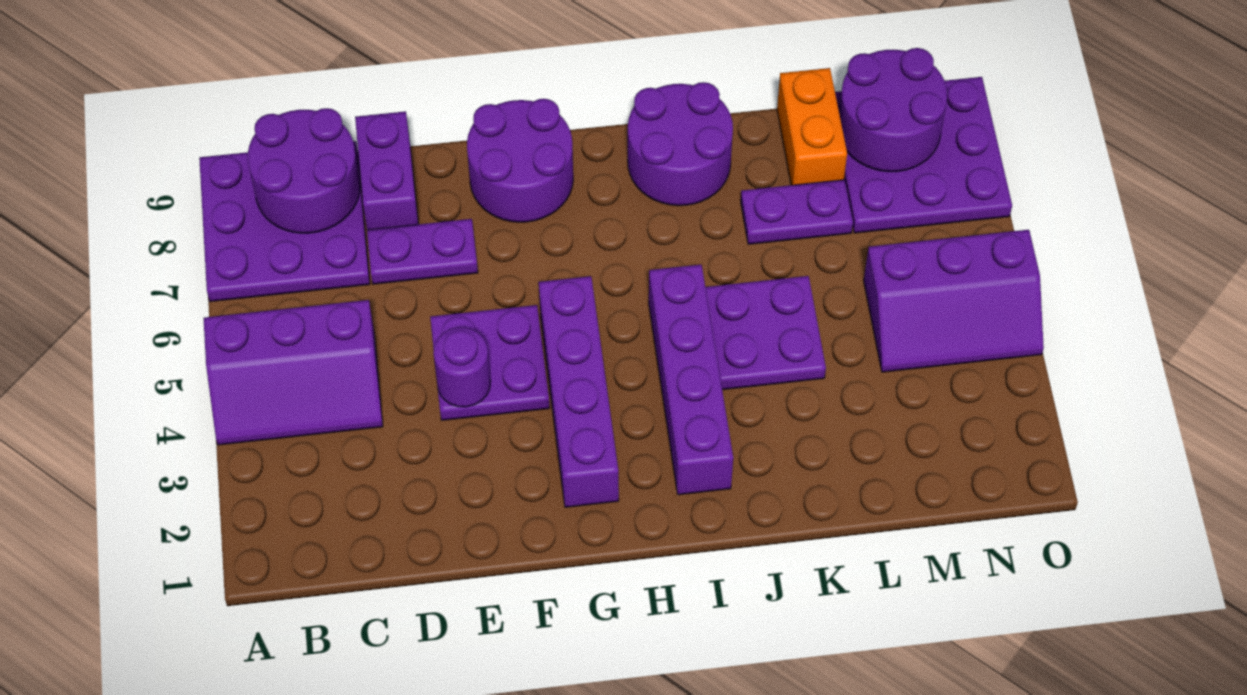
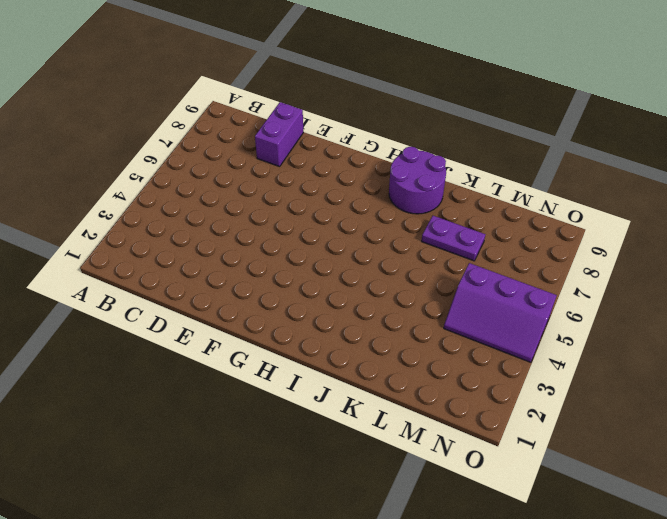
none -> purple slope A4:C5 level 1 top 5
none -> purple plate A7:C9 level 1
none -> purple plate D7:E7 level 1

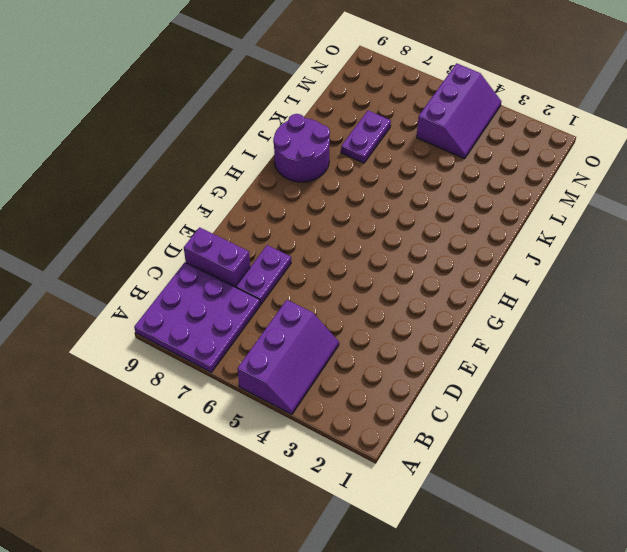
none -> purple plate E4:F5 level 1
none -> purple round brick F8:G9 level 1
none -> purple brick G2:G5 level 1

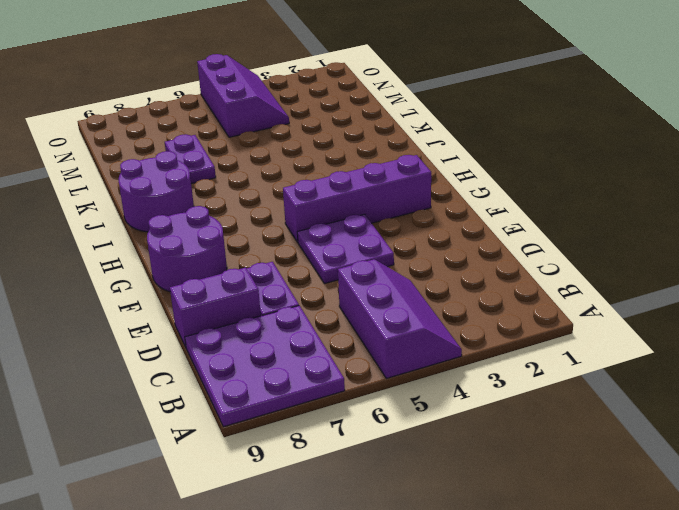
none -> purple brick I2:I5 level 1
none -> purple plate J4:K5 level 1
none -> orange brick L8:L9 level 1

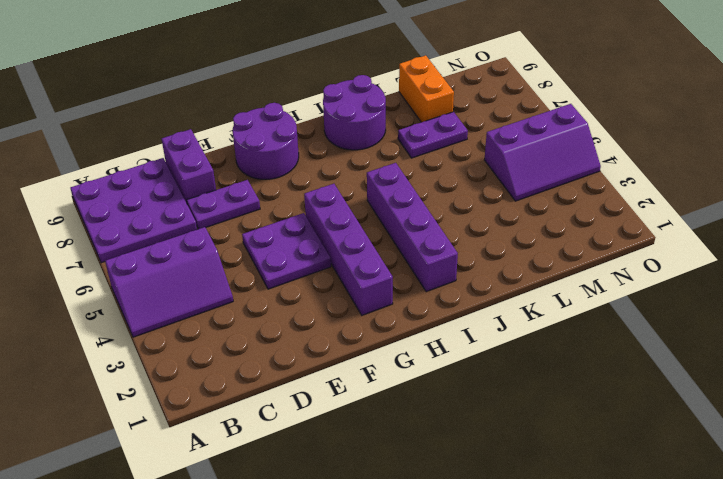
none -> purple plate J4:K5 level 1
none -> purple plate M7:O9 level 1
none -> purple round brick B8:C9 level 2

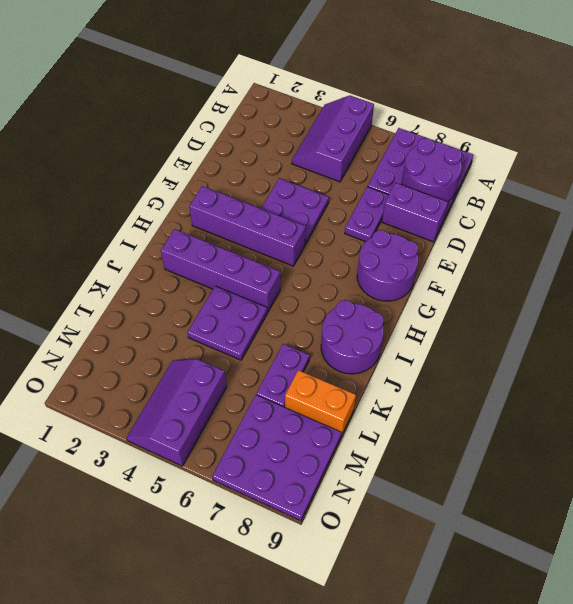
none -> purple round brick E4 level 2
none -> purple round brick M8:N9 level 2

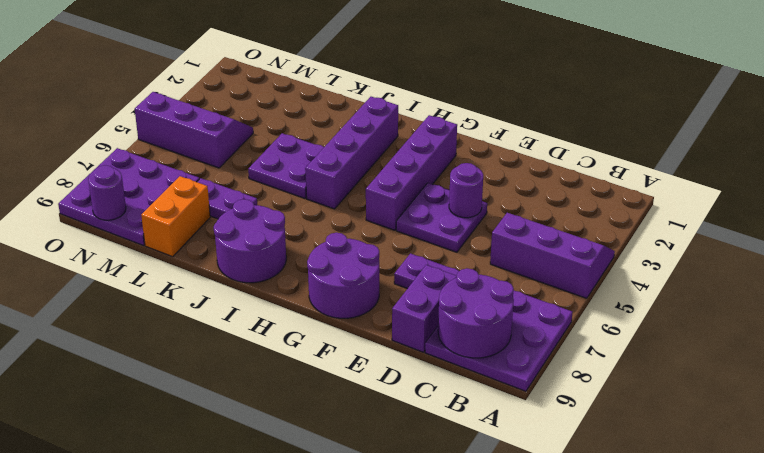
purple round brick N9 level 2 -> purple round brick M8:N9 level 2

